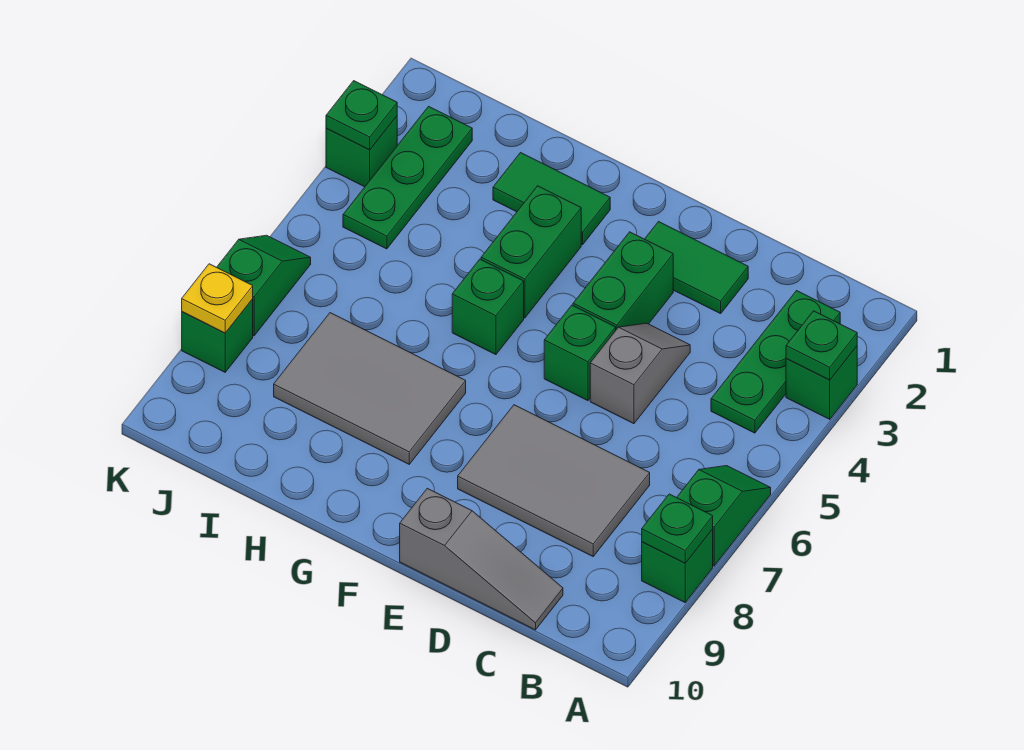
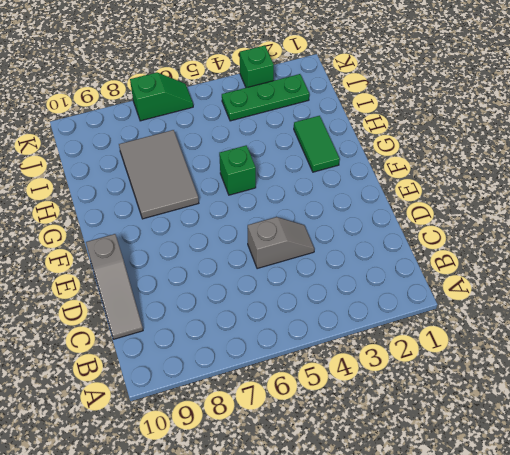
none -> green brick A3 level 1
none -> green slope A6:A7 level 1 top 7
none -> green brick A8 level 1

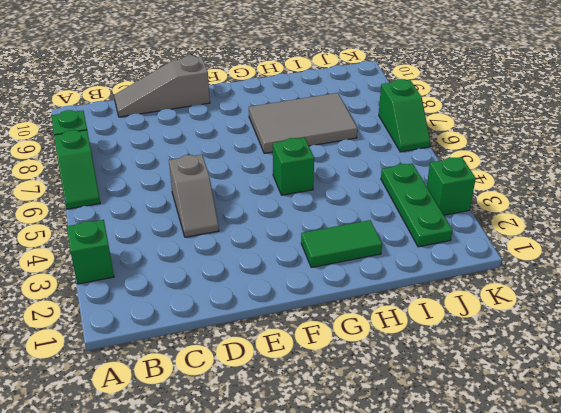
none -> green plate B2:B4 level 1
none -> grey tile C7:E8 level 1
none -> green tile D2:E2 level 1

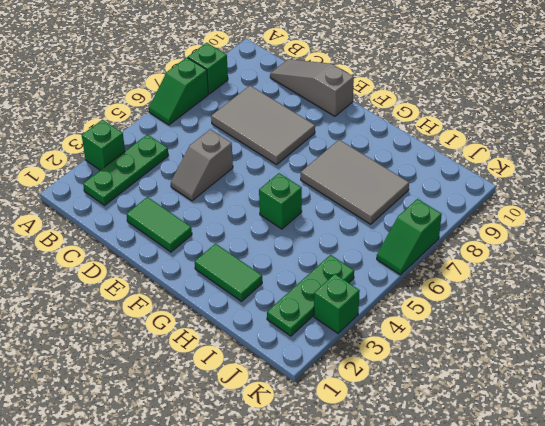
none -> green brick E3:E4 level 1
none -> green brick E5 level 1
none -> green brick G3:G4 level 1

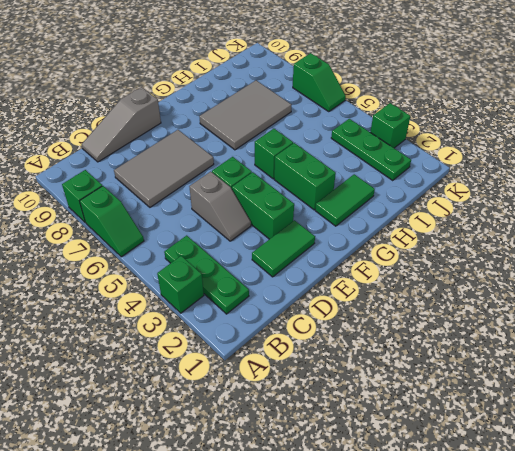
none -> green brick K8 level 1
none -> green plate A3 level 2
none -> green plate A8 level 2

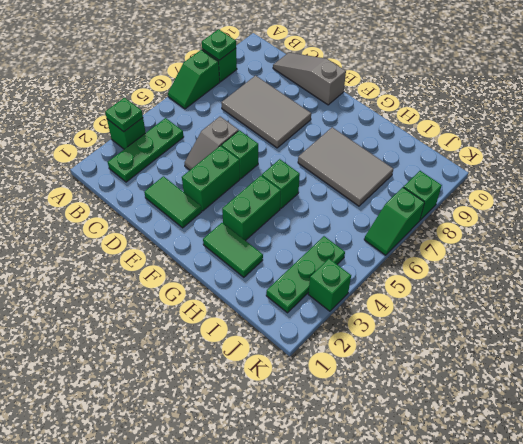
none -> green plate K3 level 2
none -> yellow plate K8 level 2

